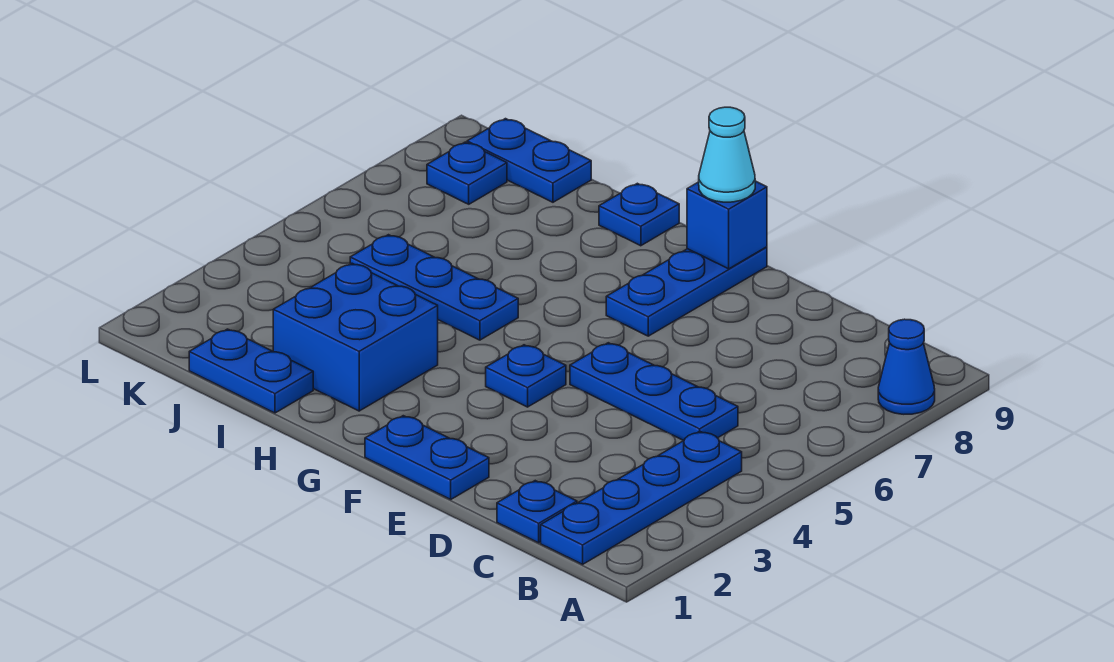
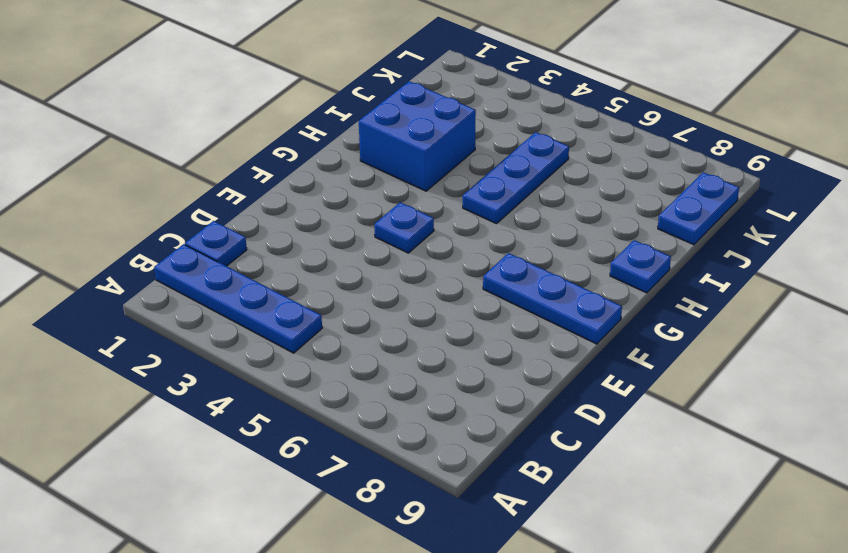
none -> blue cone A8 level 1
none -> blue plate C5:E5 level 1
none -> blue plate E1:F1 level 1

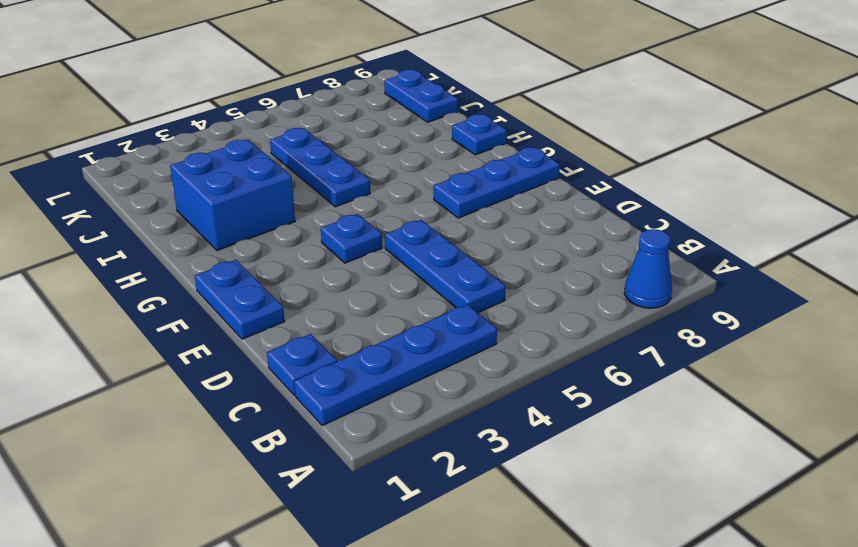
none -> blue plate I1:J1 level 1
none -> blue plate K8 level 1
none -> blue brick F9 level 2

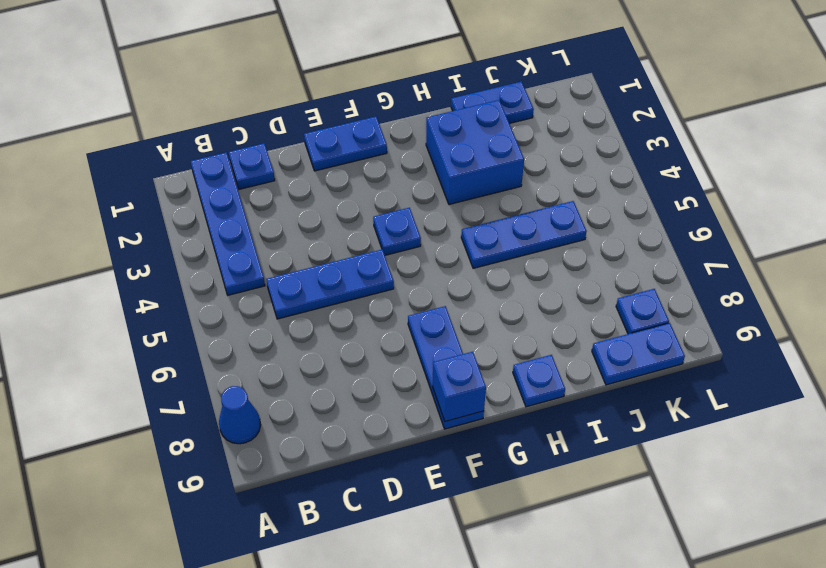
none -> cyan cone F9 level 3

